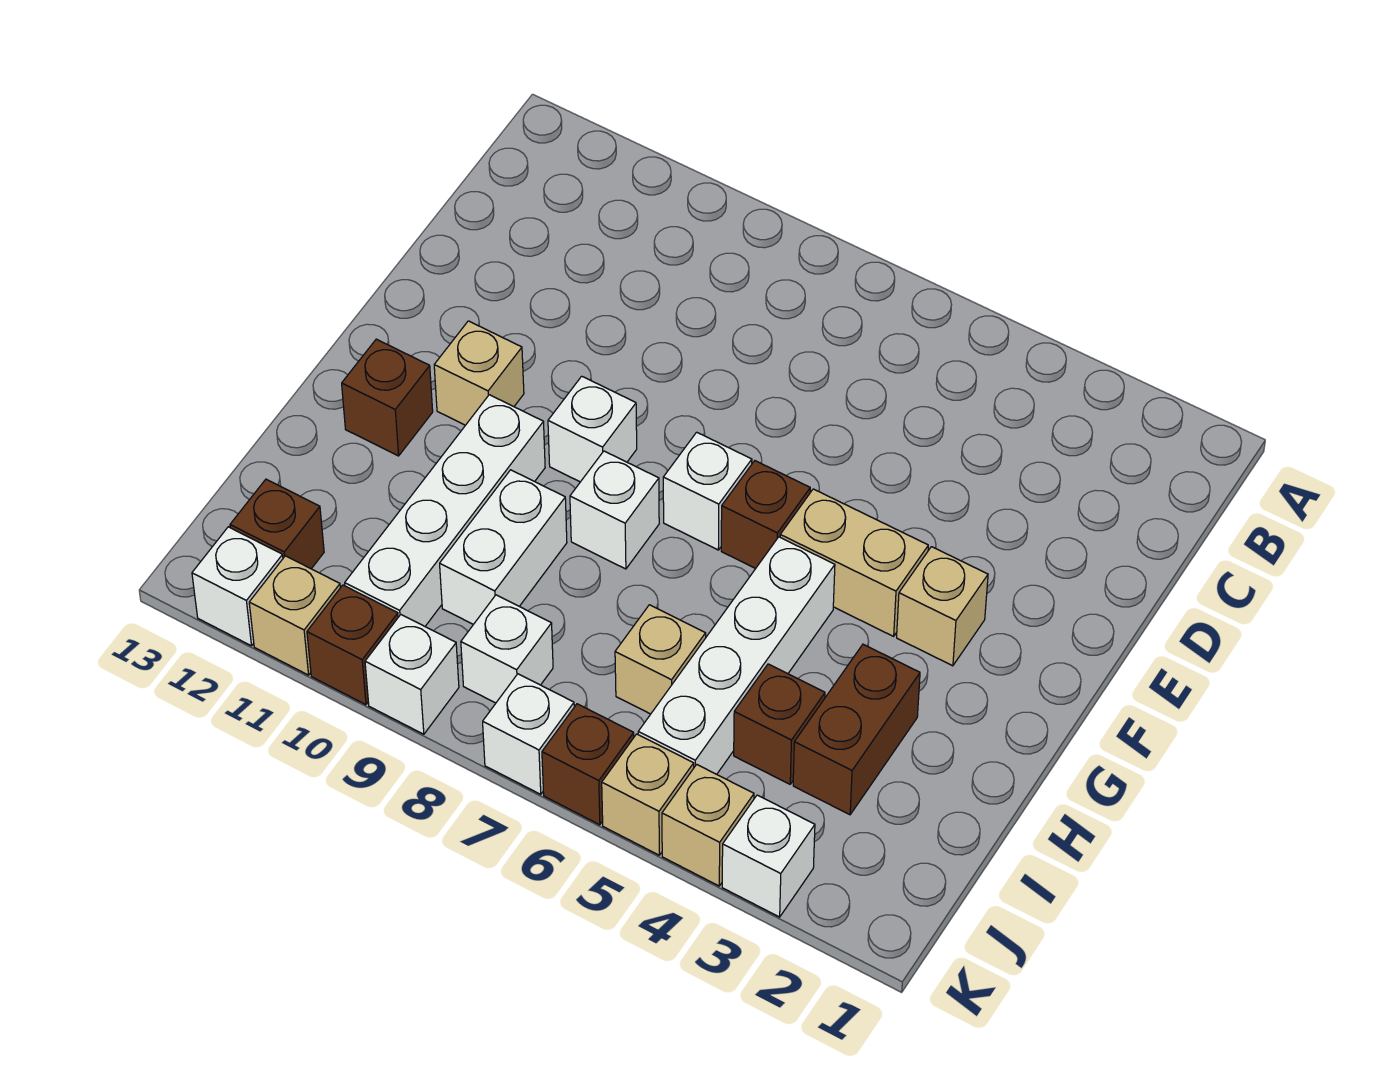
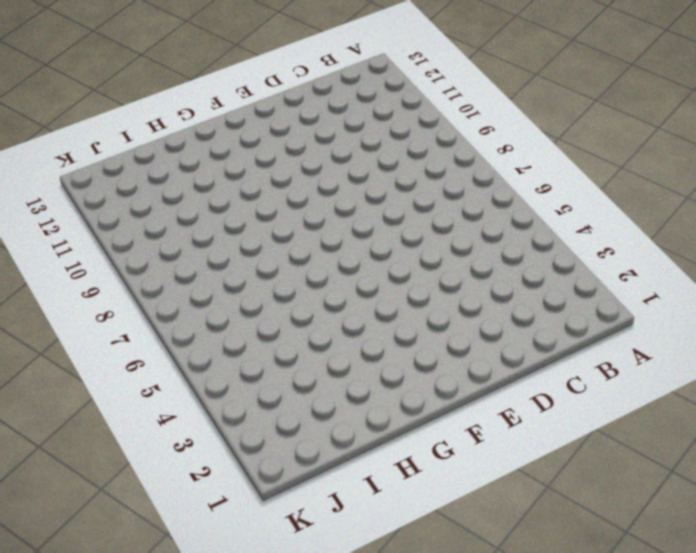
none -> tan brick F3 level 1
none -> tan brick F4:F5 level 1
none -> brown brick F6 level 1

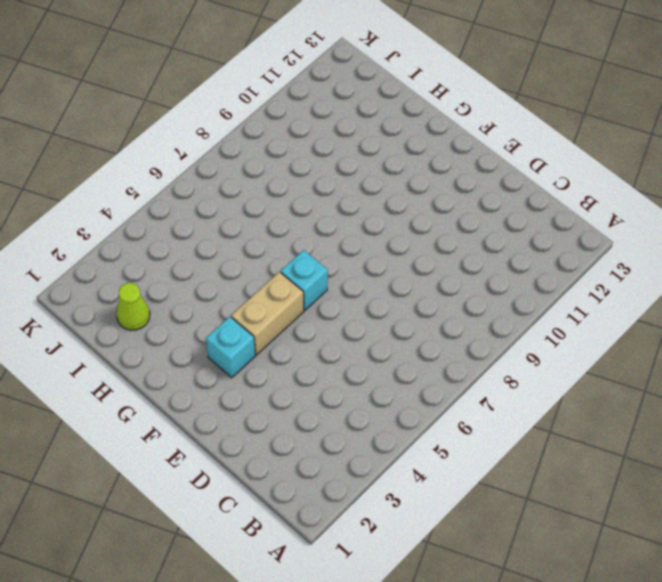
cyan brick F3 level 1 -> tan brick F3 level 1
cyan brick F6 level 1 -> brown brick F6 level 1
lime cone I2 level 1 -> none
none -> white brick F7 level 1
none -> white brick F9 level 1
none -> tan brick F11 level 1

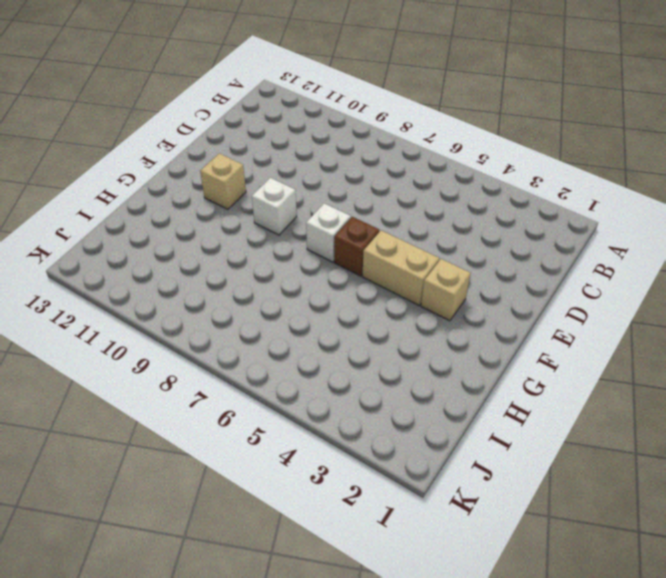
none -> white brick G5:J5 level 1
none -> white brick G8 level 1
none -> white brick G10:J10 level 1

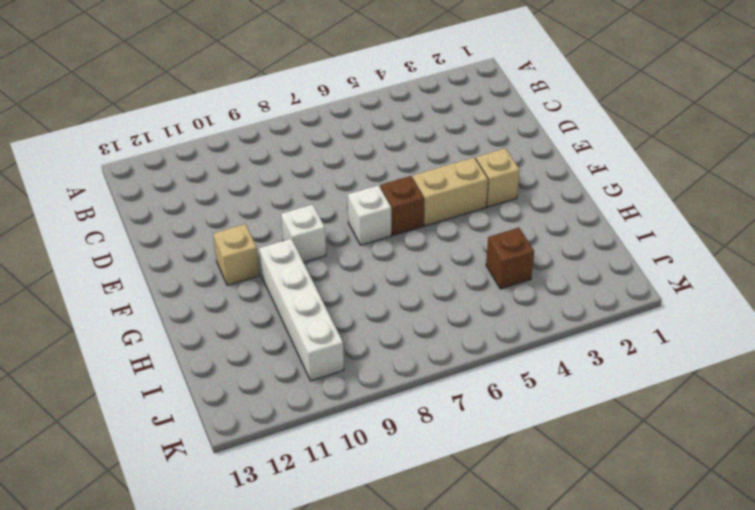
none -> white brick G5:J5 level 1
none -> white brick G8 level 1
none -> brown brick G12 level 1

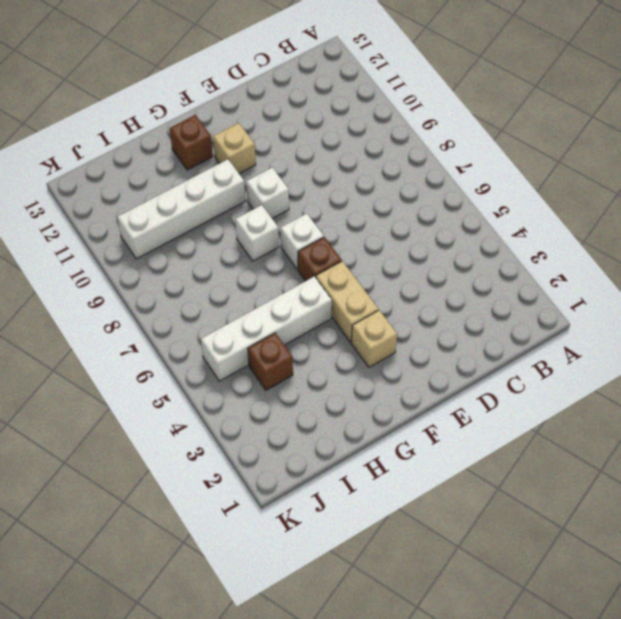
none -> brown brick H3:I3 level 1
none -> white brick H9:I9 level 1
none -> tan brick I6 level 1

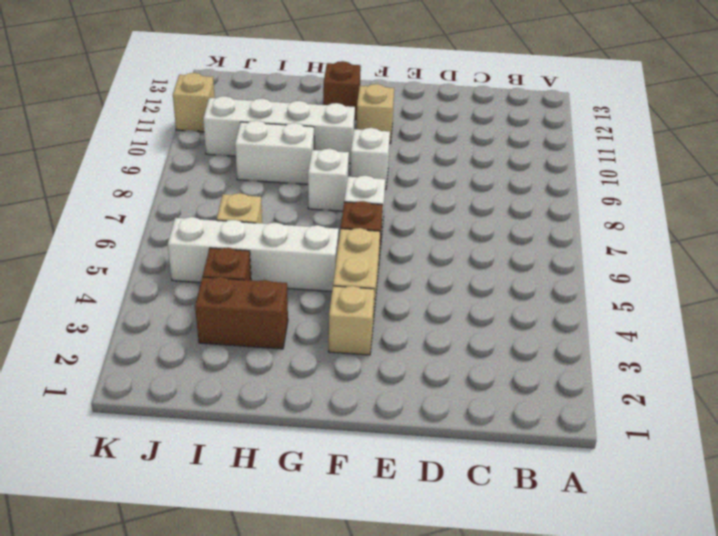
none -> white brick J8 level 1
none -> brown brick J12 level 1
none -> white brick K3 level 1

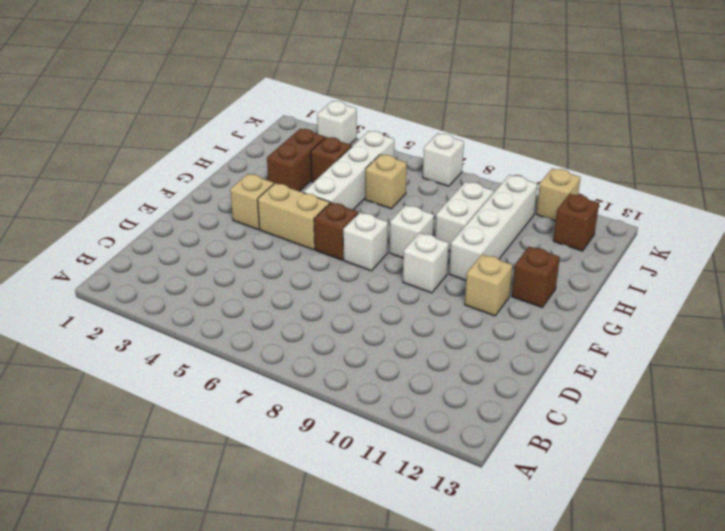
none -> white brick J8 level 1
none -> tan brick K4 level 1
none -> tan brick K5 level 1

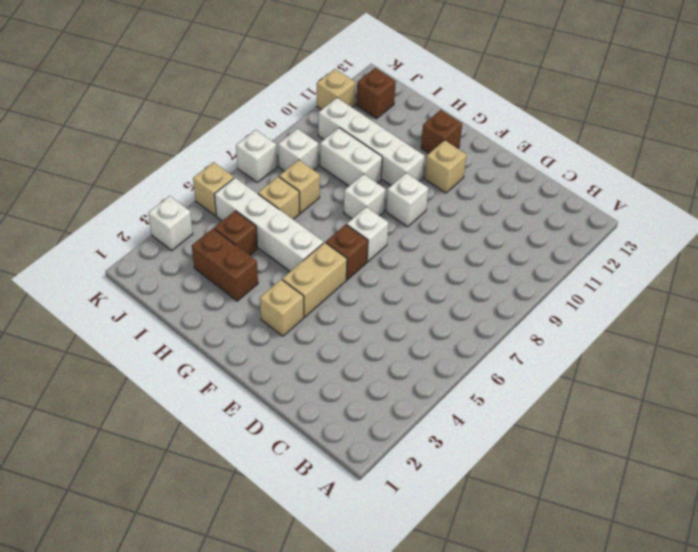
tan brick I7 level 1 -> tan brick K4 level 1
none -> brown brick K6 level 1
none -> white brick K9 level 1
none -> brown brick K10 level 1

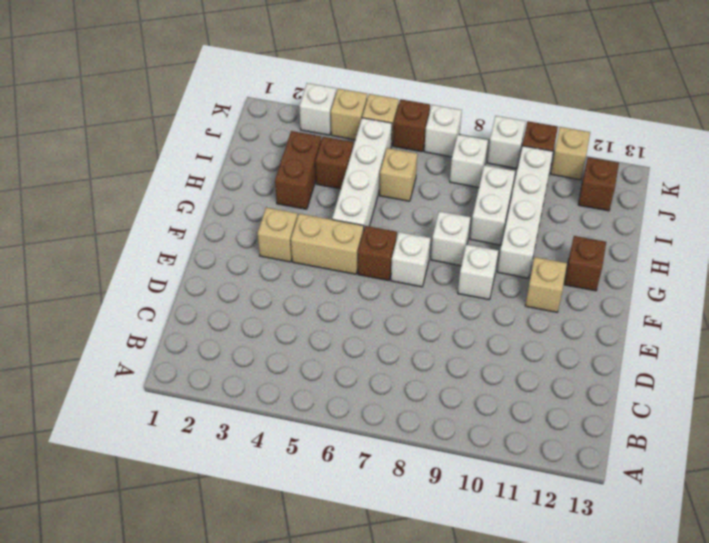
none -> white brick K12 level 1

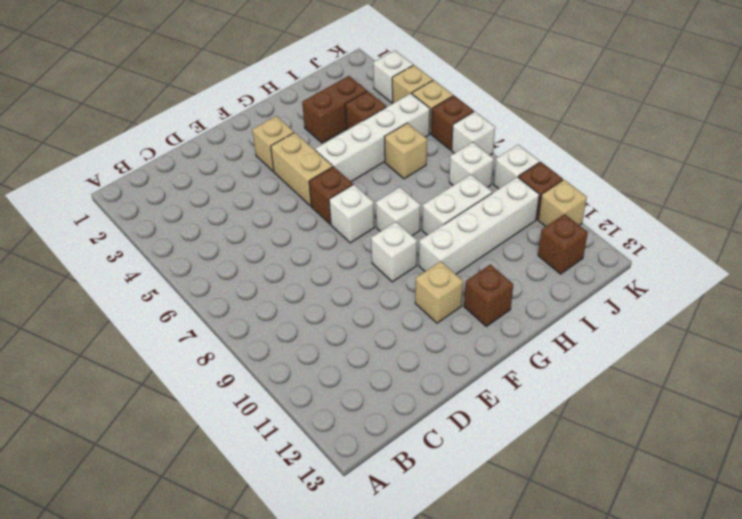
none -> white brick K12 level 1

